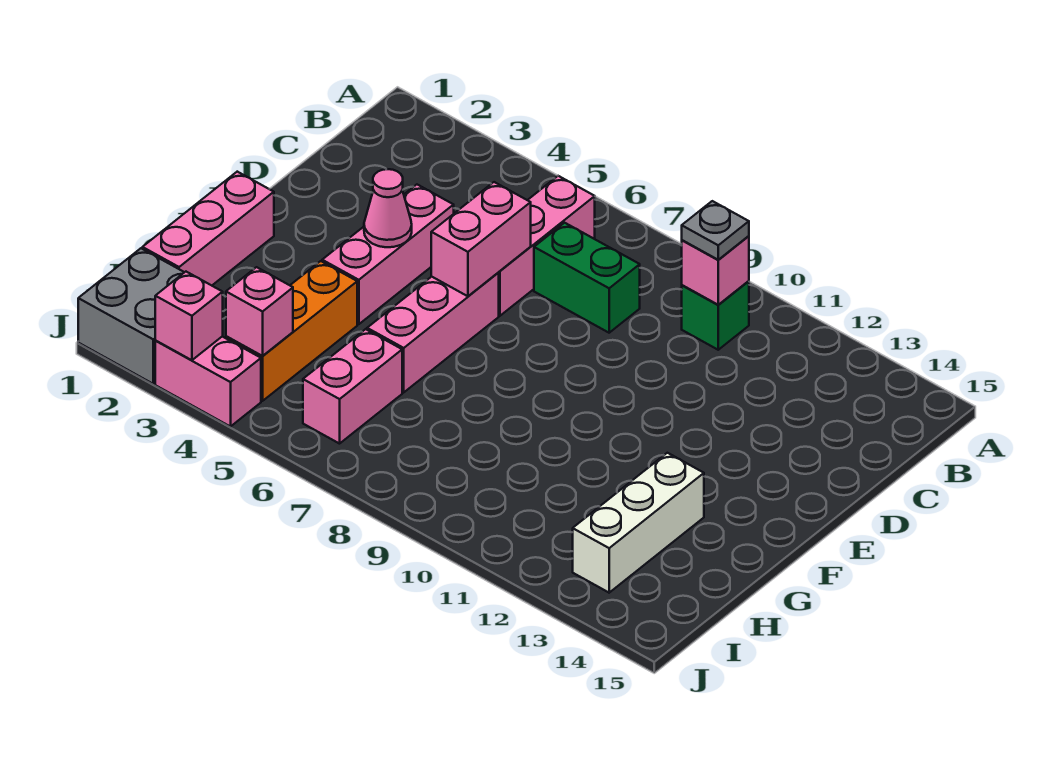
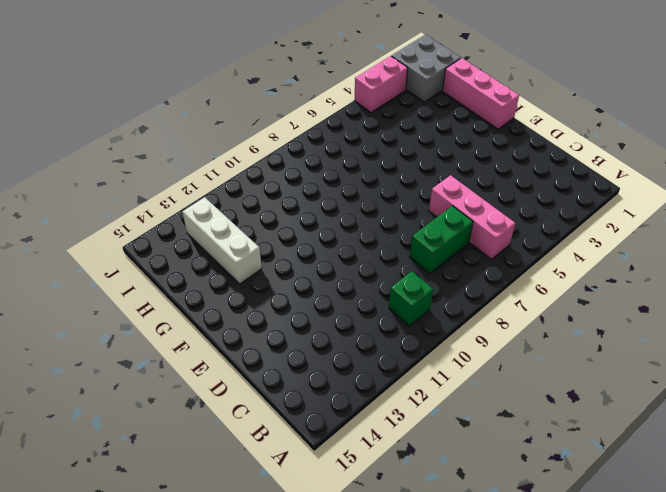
none -> pink brick D4:F4 level 1
none -> pink brick E6:G6 level 1
none -> orange brick G4:I4 level 1

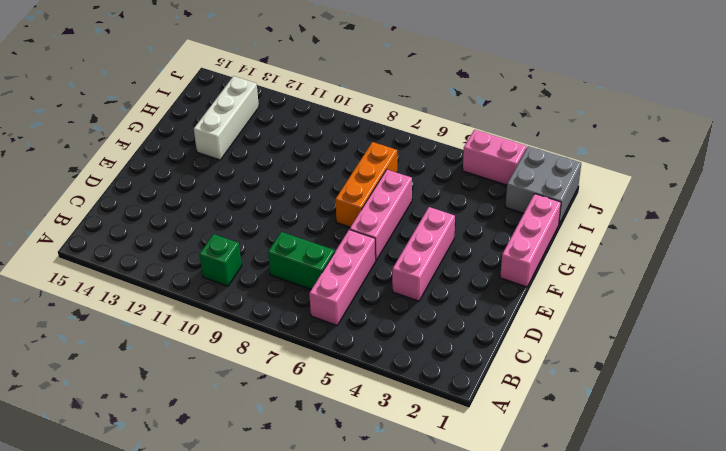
orange brick F7:H7 level 1 -> orange brick G4:I4 level 1
none -> pink brick H6:I6 level 1
none -> pink brick B10 level 2
none -> pink brick D6:E6 level 2

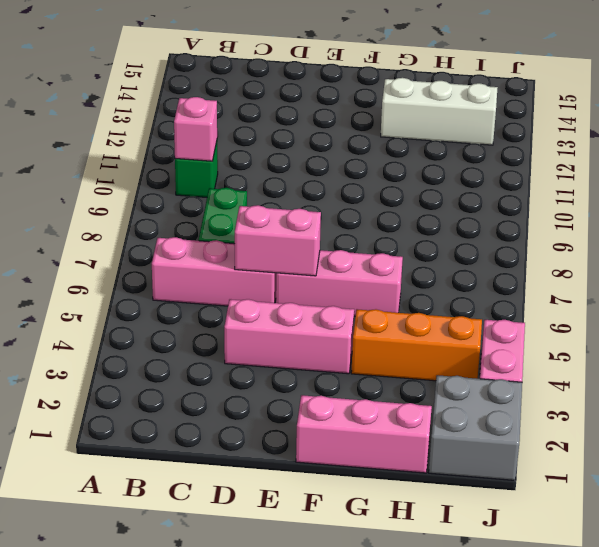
none -> pink brick H6:I6 level 1
none -> pink cone E4 level 2
none -> pink brick I4 level 2

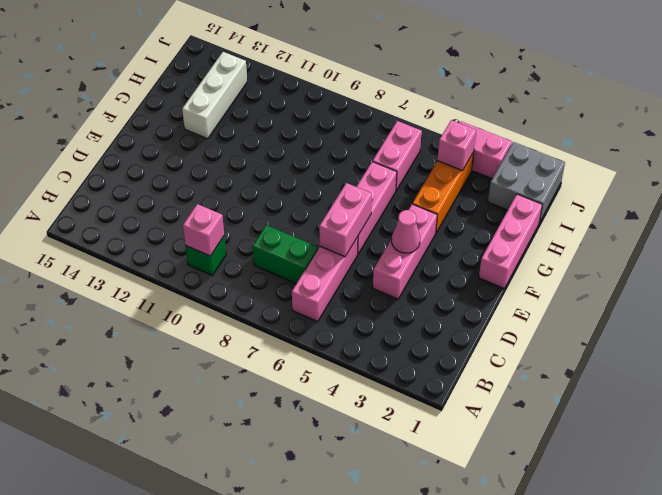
none -> pink brick J3 level 2
none -> grey plate B10 level 3

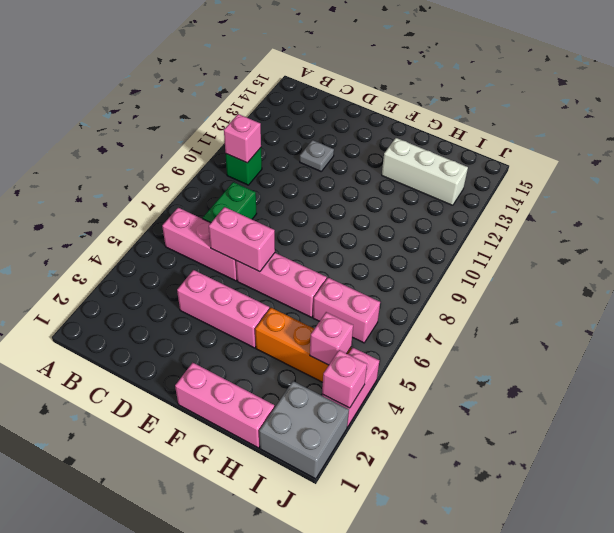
grey plate D12 level 1 -> grey plate B10 level 3
none -> pink cone E4 level 2

